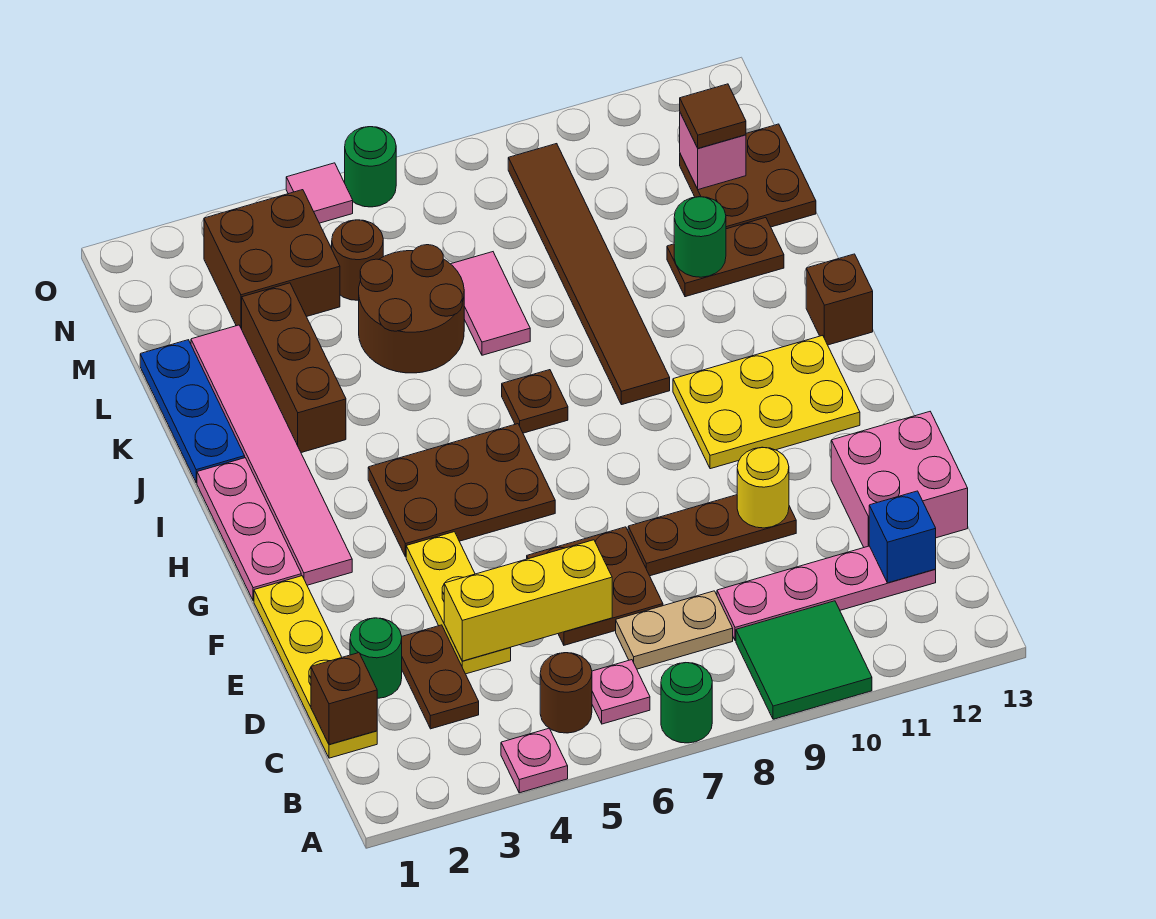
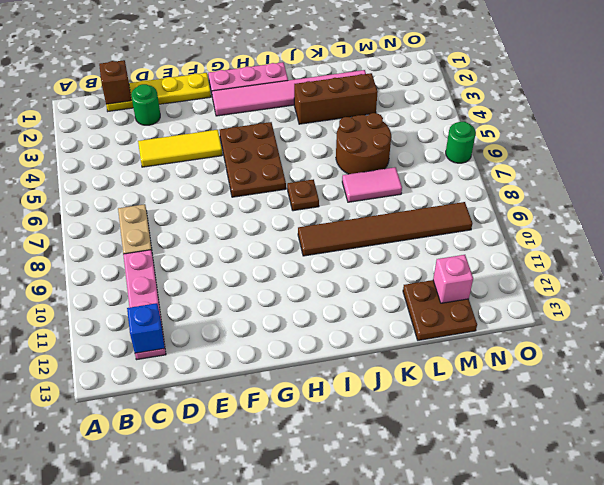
yellow tile D4:F4 level 1 -> yellow plate D4:F4 level 1
none -> pink plate A4 level 1
none -> green round brick A7 level 1
none -> green tile A9:B10 level 1
none -> brown round brick B5 level 1

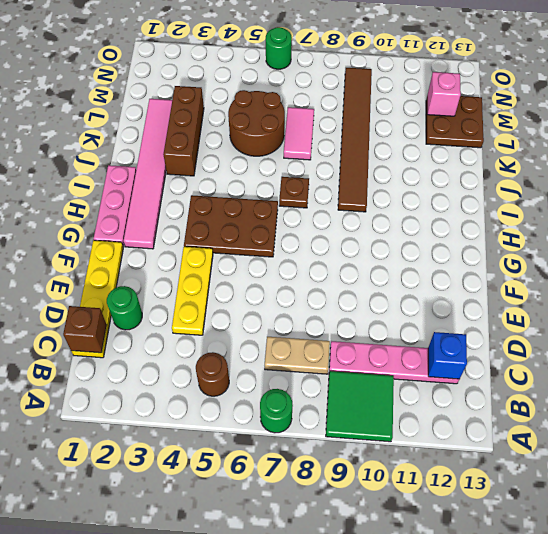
none -> pink plate A4 level 1
none -> pink plate B6 level 1
none -> brown plate C3:D3 level 1
none -> brown plate D6:E7 level 1

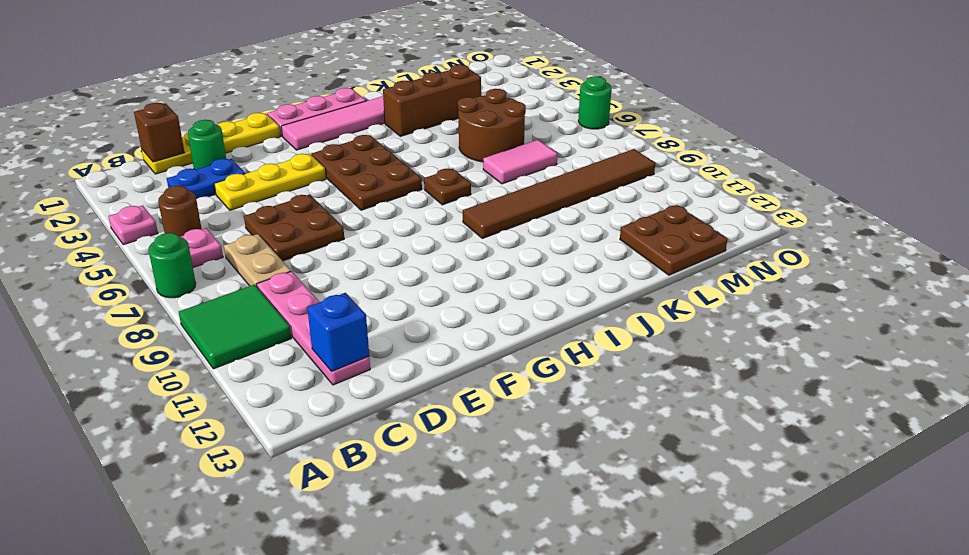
blue plate C3:D3 level 1 -> brown plate C3:D3 level 1
none -> pink brick D12:E13 level 1
none -> brown plate E8:E10 level 1
none -> yellow plate G10:H12 level 1
none -> brown brick I13 level 1

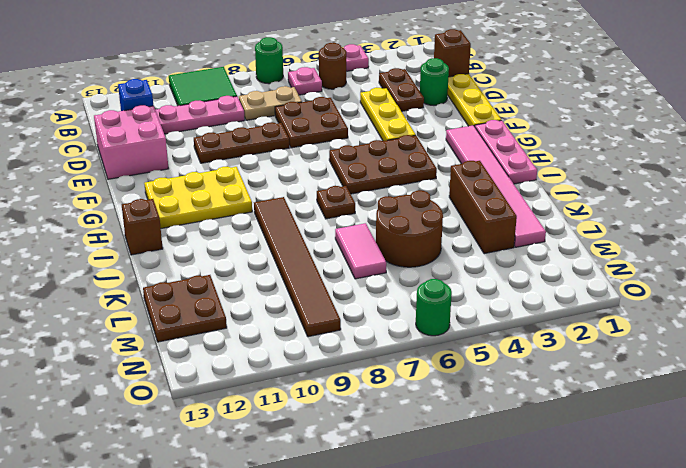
none -> blue plate J1:L1 level 1
none -> brown plate K11:K12 level 1
none -> brown brick M3:N4 level 1
none -> brown round brick M5 level 1

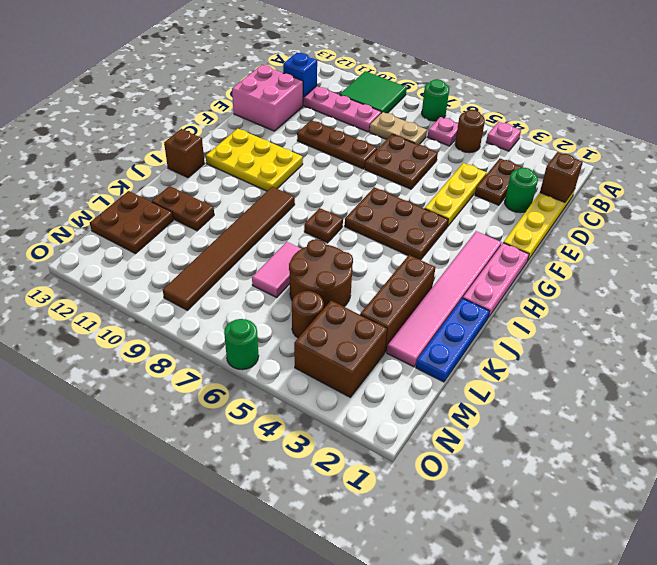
none -> pink tile O5 level 1
none -> yellow brick D4:D6 level 2
none -> yellow round brick E10 level 2
none -> green round brick K11 level 2

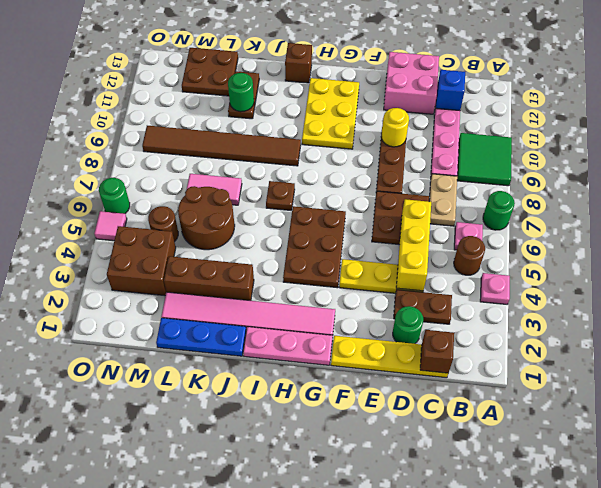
none -> pink brick M12 level 2
none -> brown tile M12 level 3

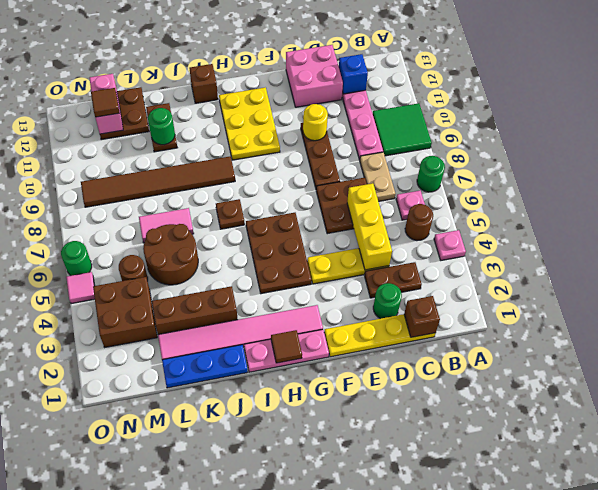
brown tile H1 level 2 -> none
pink brick M12:M13 level 2 -> pink brick M12 level 2

